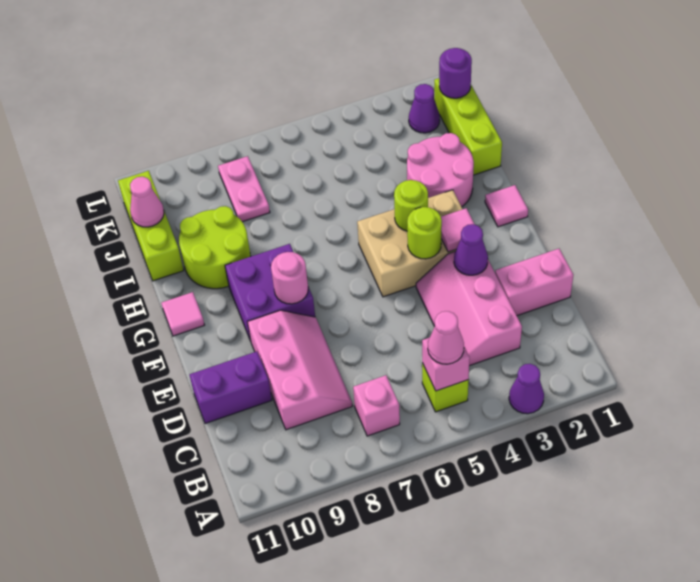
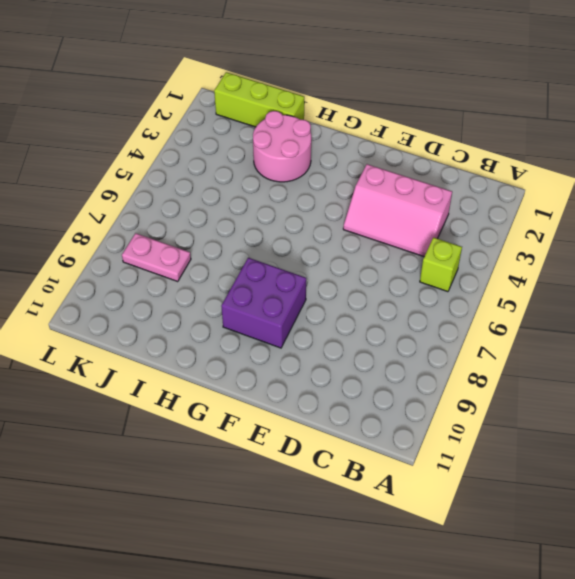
none -> purple cone A3 level 1
none -> pink brick B7 level 1
none -> pink slope C8:E9 level 1 top 9

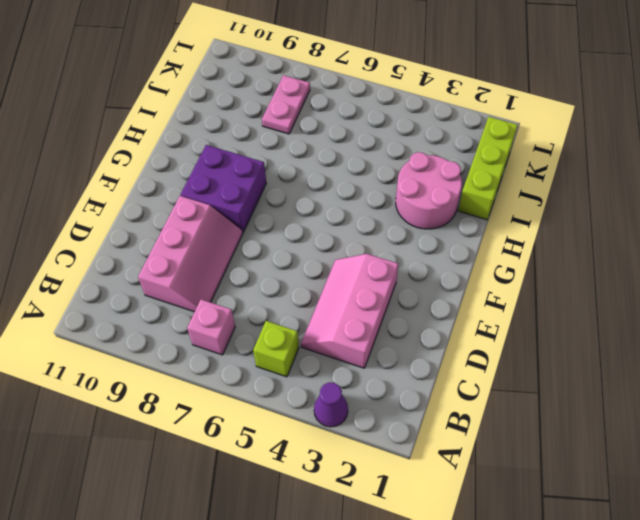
none -> pink brick D1:D2 level 1
none -> purple brick D10:D11 level 1
none -> tan brick F3:G5 level 1

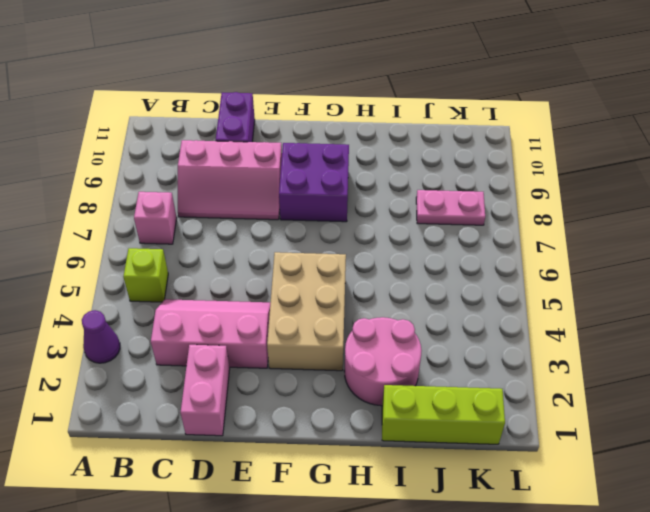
none -> pink tile G1 level 1
none -> pink tile G11 level 1
none -> lime round brick H9:I10 level 1

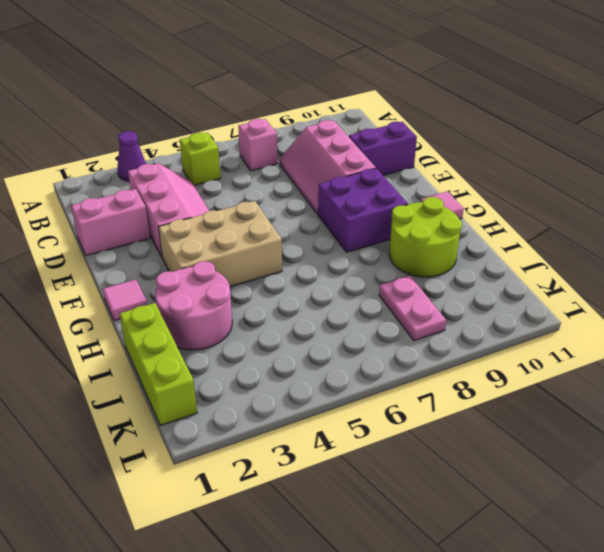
none -> lime brick I11:K11 level 1
none -> purple cone K2 level 1
none -> pink brick B5 level 2

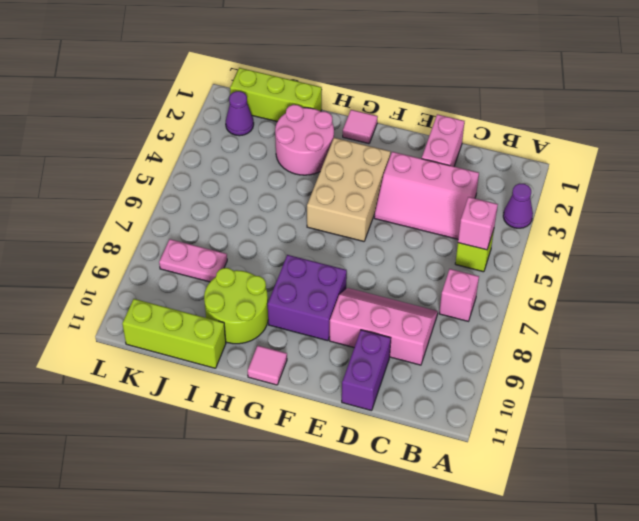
none -> purple cone E3 level 2
none -> pink tile F3 level 2
none -> lime round brick F4 level 2

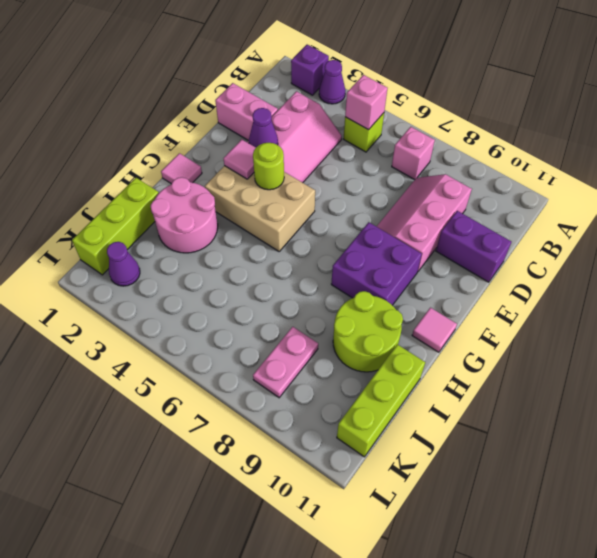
purple brick A2 level 1 -> none
none -> pink round brick F8 level 2
none -> lime round brick G4 level 2
none -> pink cone J11 level 2

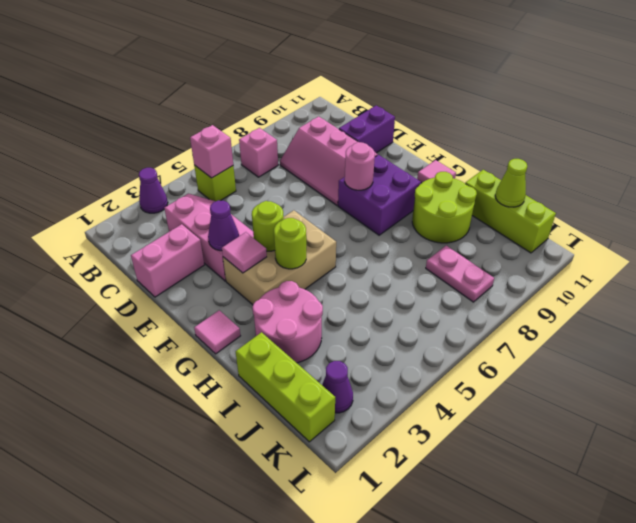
lime cone J11 level 2 -> pink cone J11 level 2
none -> purple round brick K1 level 2
none -> pink cone B5 level 3

